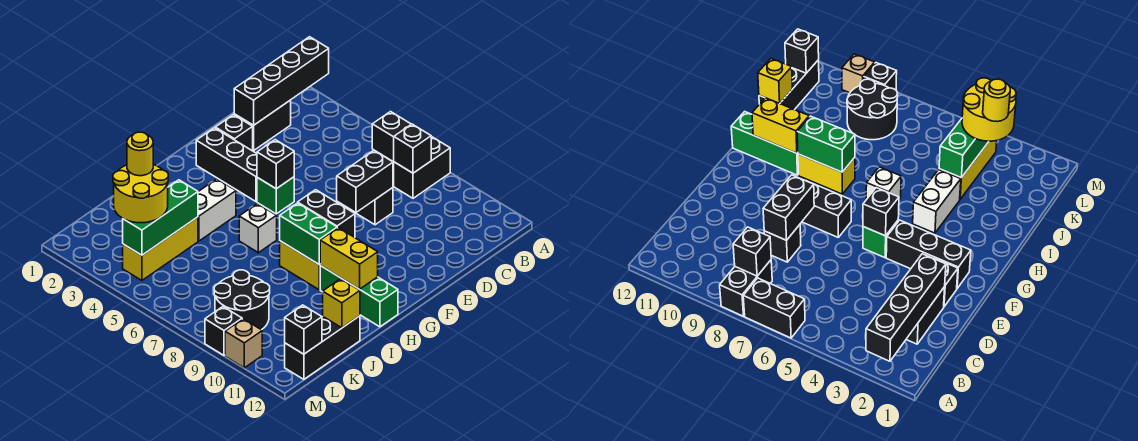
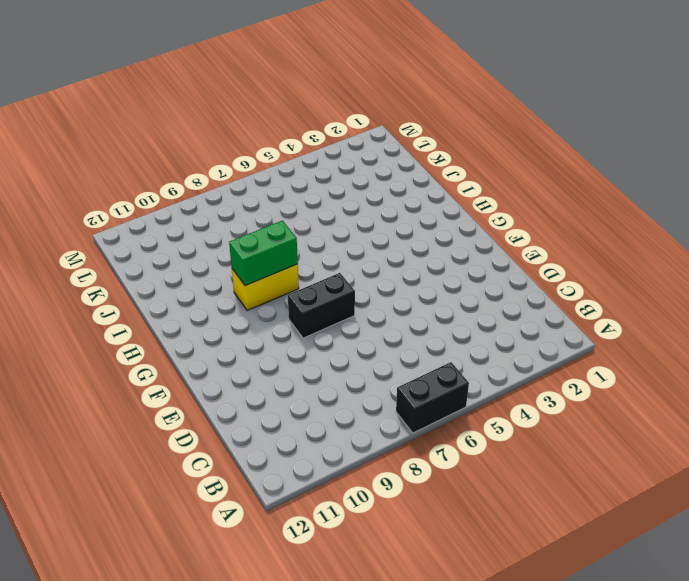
none -> black brick A8:B8 level 1
none -> black brick C2:D2 level 1
none -> black brick D8 level 1

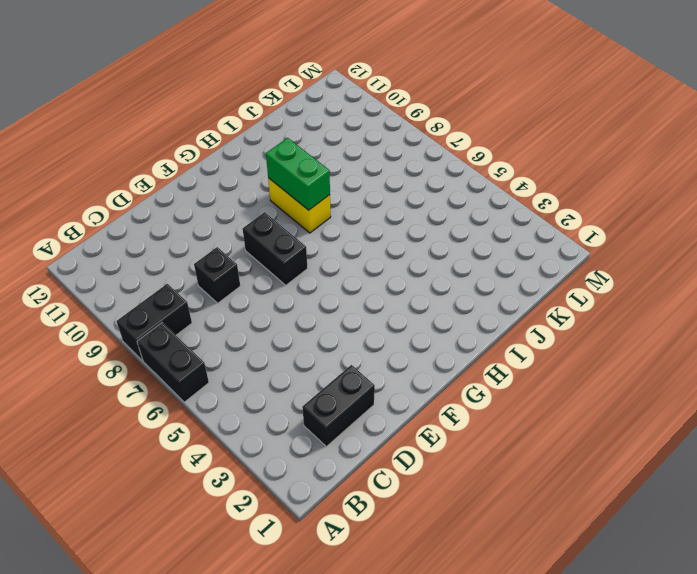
none -> black brick E2 level 1
none -> black brick F2:F4 level 1
none -> green brick F5 level 1

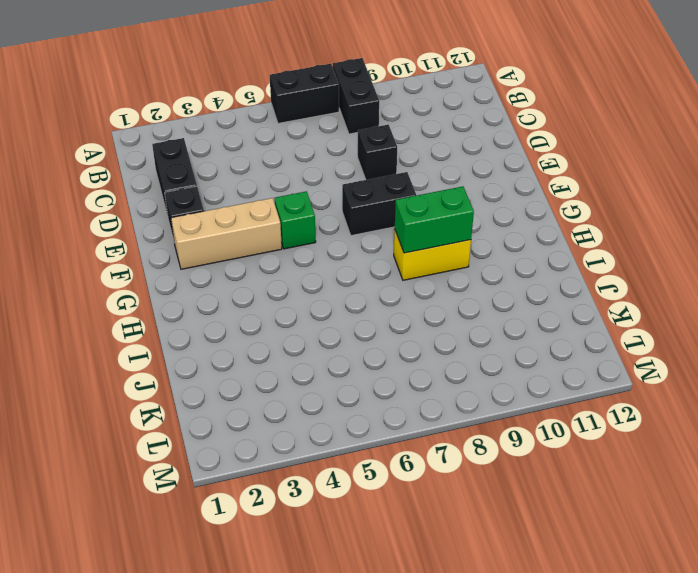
tan brick F2:F4 level 1 -> black brick F2:F4 level 1
none -> white brick H4:I4 level 1
none -> white brick H6 level 1
none -> green brick H10:H12 level 1

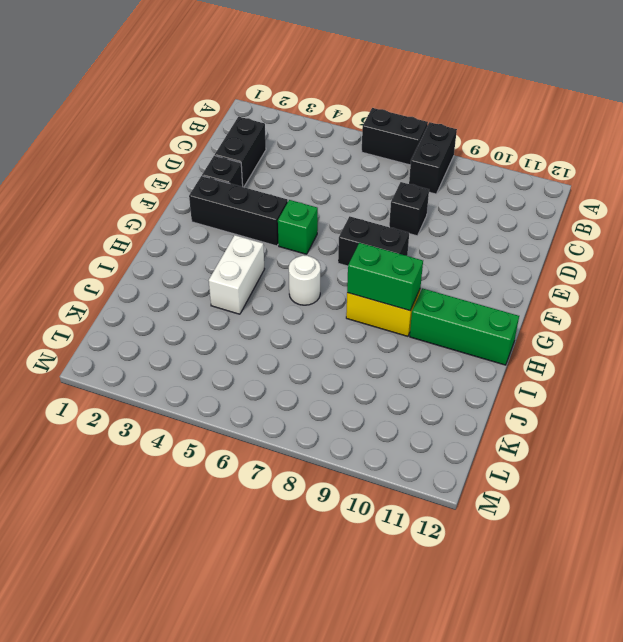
white round brick H6 level 1 -> white brick H6 level 1
none -> yellow brick J4:L4 level 1
none -> black brick J12:L12 level 1
none -> black round brick K8:L9 level 1

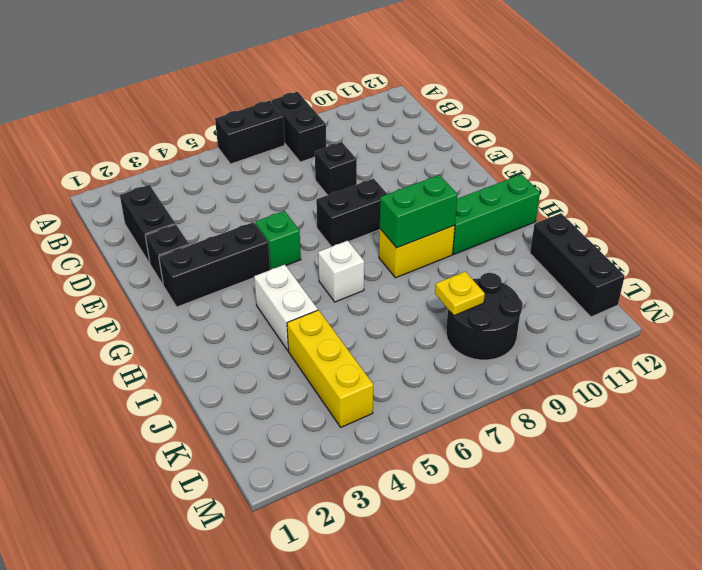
yellow plate K8 level 2 -> none
none -> black brick M9 level 1
none -> tan brick M10 level 1
none -> black brick A2:D2 level 2

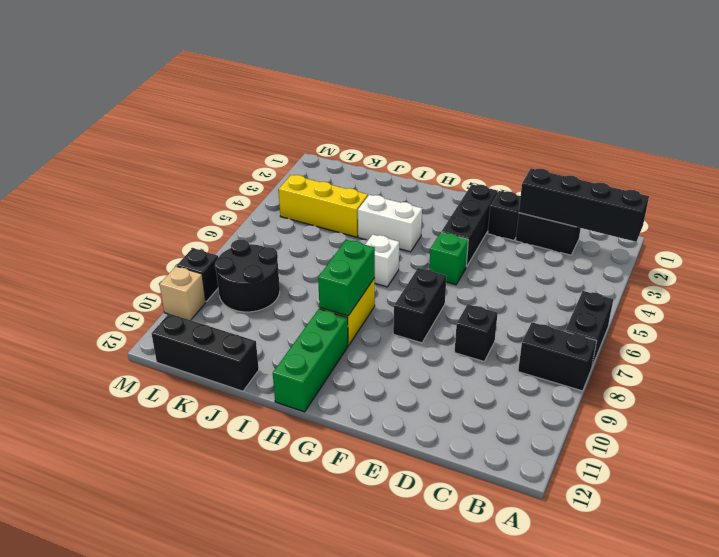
none -> black brick B8 level 2
none -> black brick D8:E8 level 2
none -> black brick F5 level 2

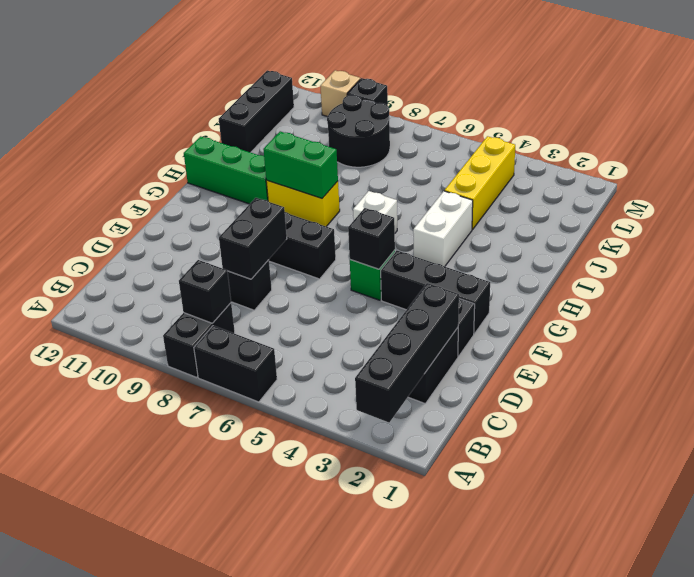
none -> yellow brick H10:H11 level 2
none -> green brick J4:L4 level 2
none -> yellow brick J12 level 2

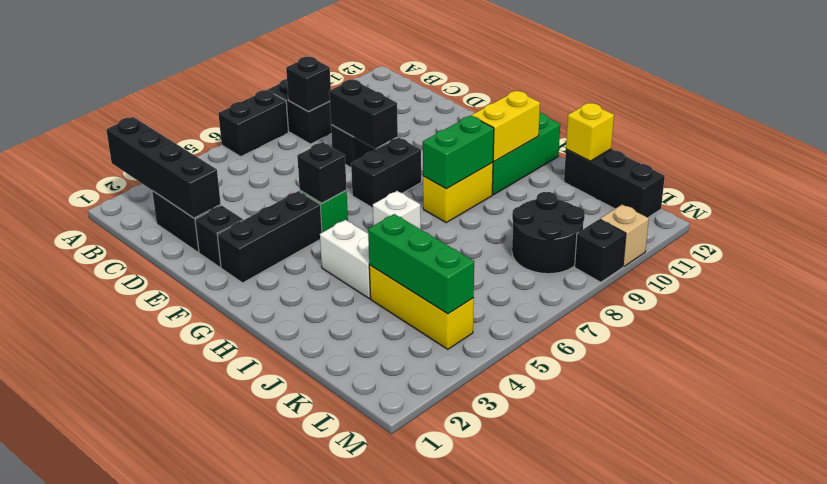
none -> black brick L12 level 2
none -> yellow round brick K3:L4 level 3
none -> yellow round brick K3 level 4

